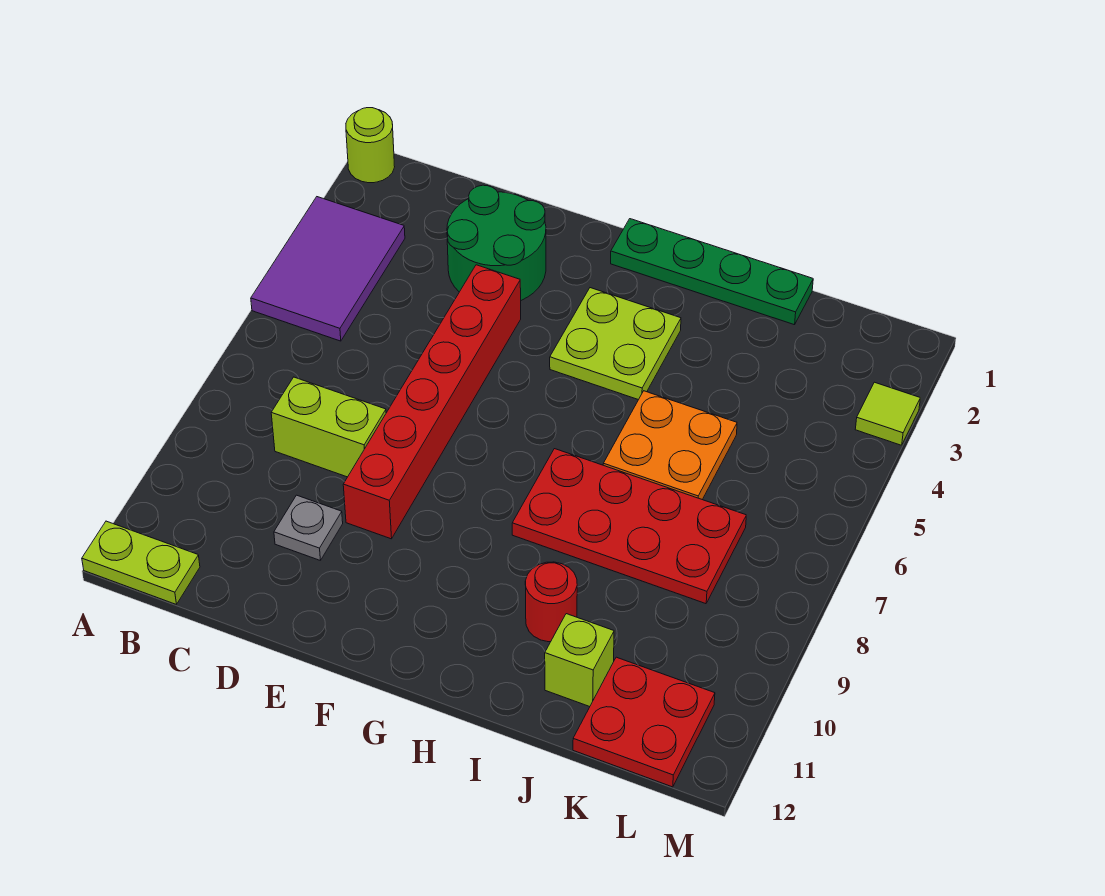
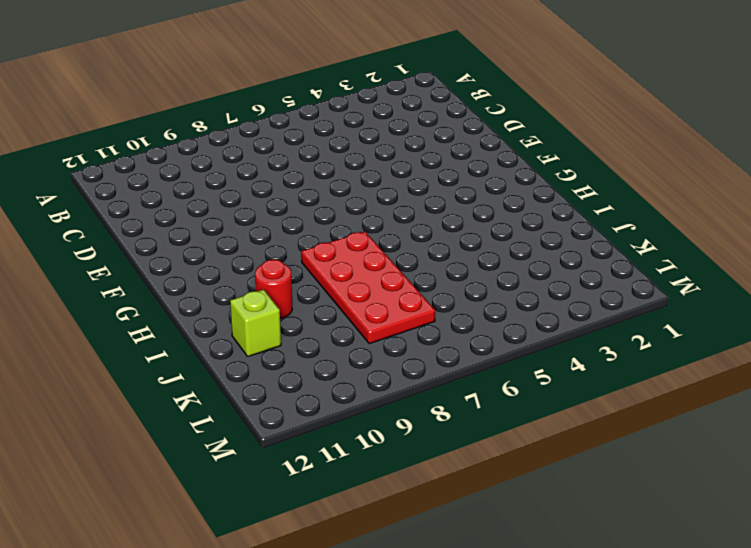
none -> lime round brick A1 level 1
none -> purple tile A3:B5 level 1
none -> lime plate A12:B12 level 1

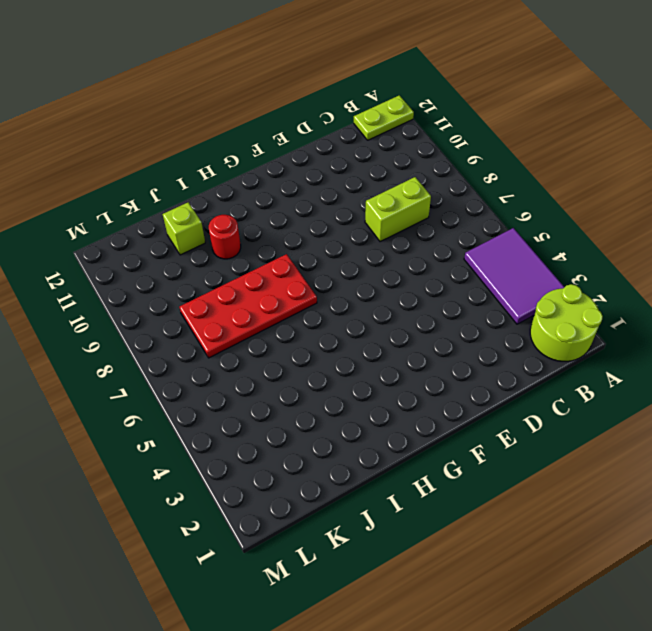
lime round brick A1:B2 level 1 -> lime round brick A1 level 1
none -> green round brick D2:E3 level 1
none -> grey plate D10 level 1
none -> red brick E4:E9 level 1

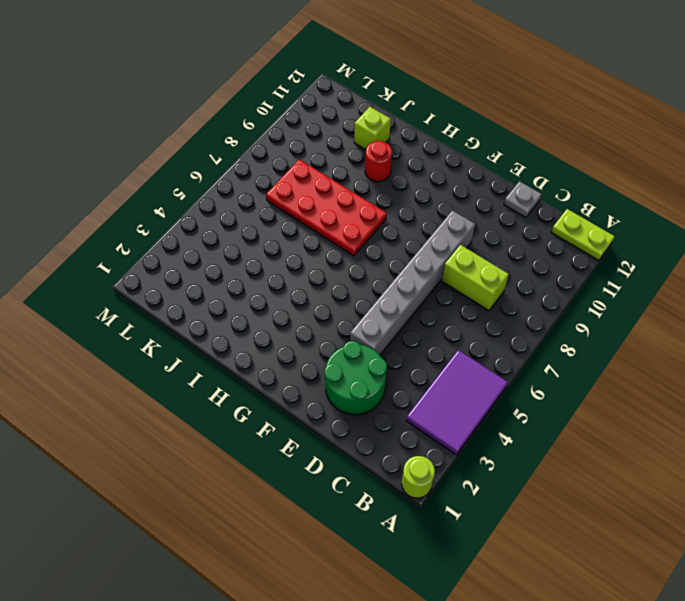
grey plate D12 level 1 -> grey plate D10 level 1
grey brick E4:E9 level 1 -> red brick E4:E9 level 1
none -> green plate G1:J1 level 1
none -> lime plate G3:H4 level 1
none -> orange plate I5:J6 level 1

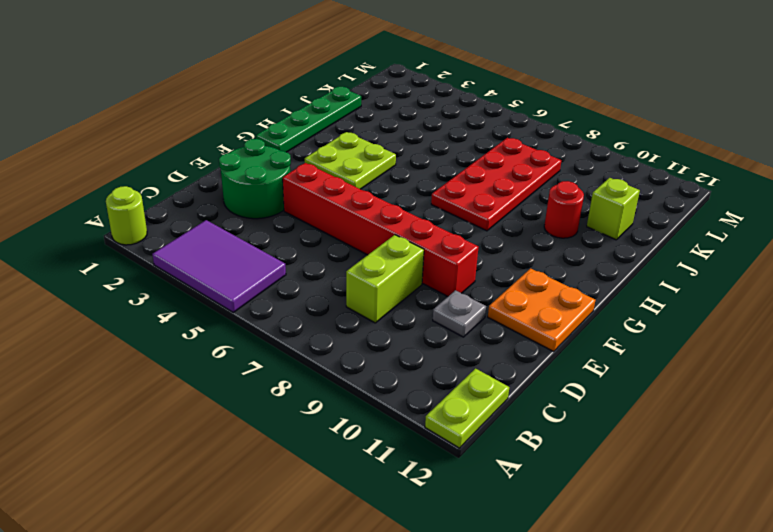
orange plate E11:F12 level 1 -> orange plate I5:J6 level 1
none -> red plate K11:L12 level 1
none -> lime tile M3 level 1

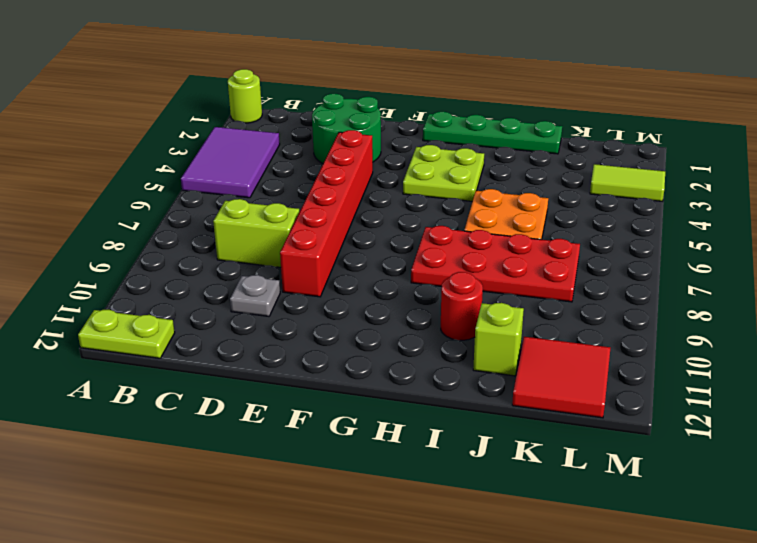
red tile K11:L12 level 1 -> red plate K11:L12 level 1
lime tile L3:M3 level 1 -> lime tile M3 level 1

